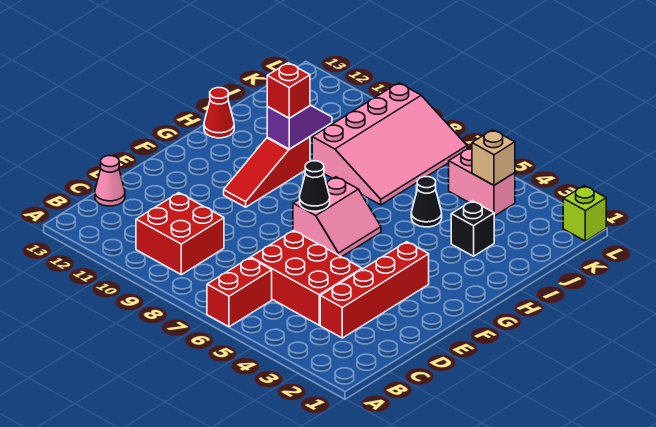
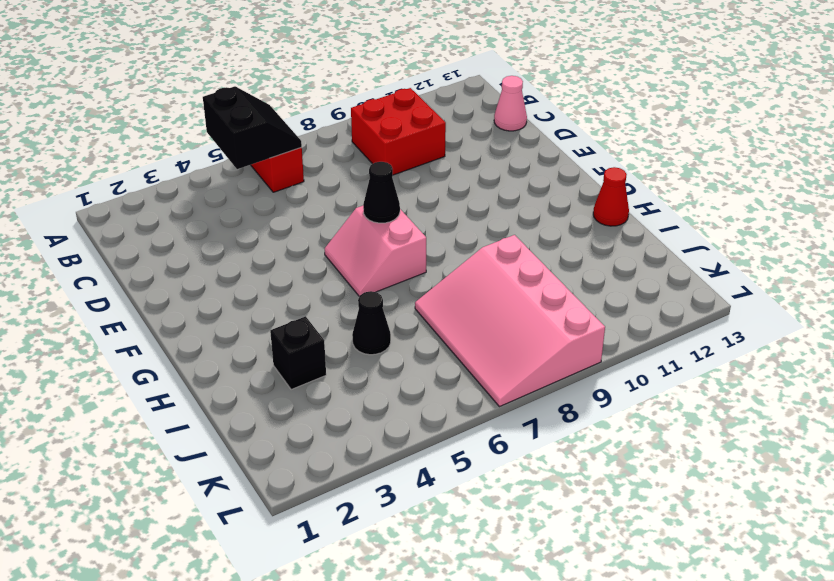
black slope A5:B6 level 2 top 5 -> none
none -> red brick C3:F3 level 1
none -> red brick C4:D6 level 1
none -> red slope F10:H10 level 1 top H

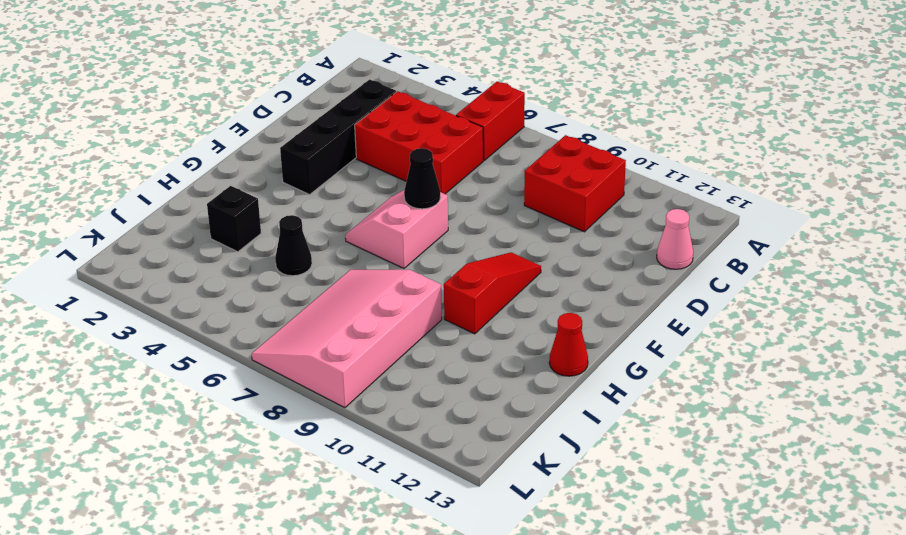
black brick C3:F3 level 1 -> red brick C3:F3 level 1
none -> pink brick K4:K5 level 1
none -> lime brick L1 level 1
none -> purple slope H10:I10 level 2 top H

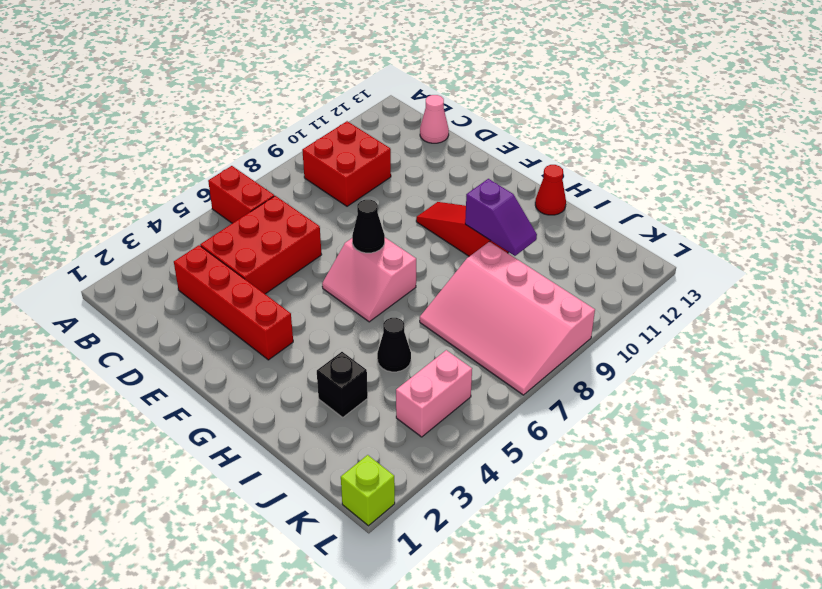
none -> tan brick K4 level 2
none -> red brick H10 level 3

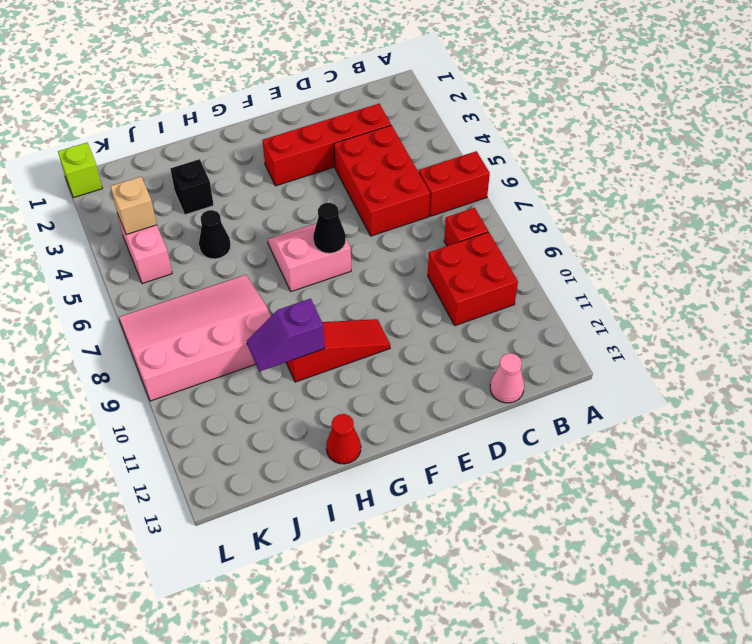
red brick B8 level 1 -> red brick H10 level 3

